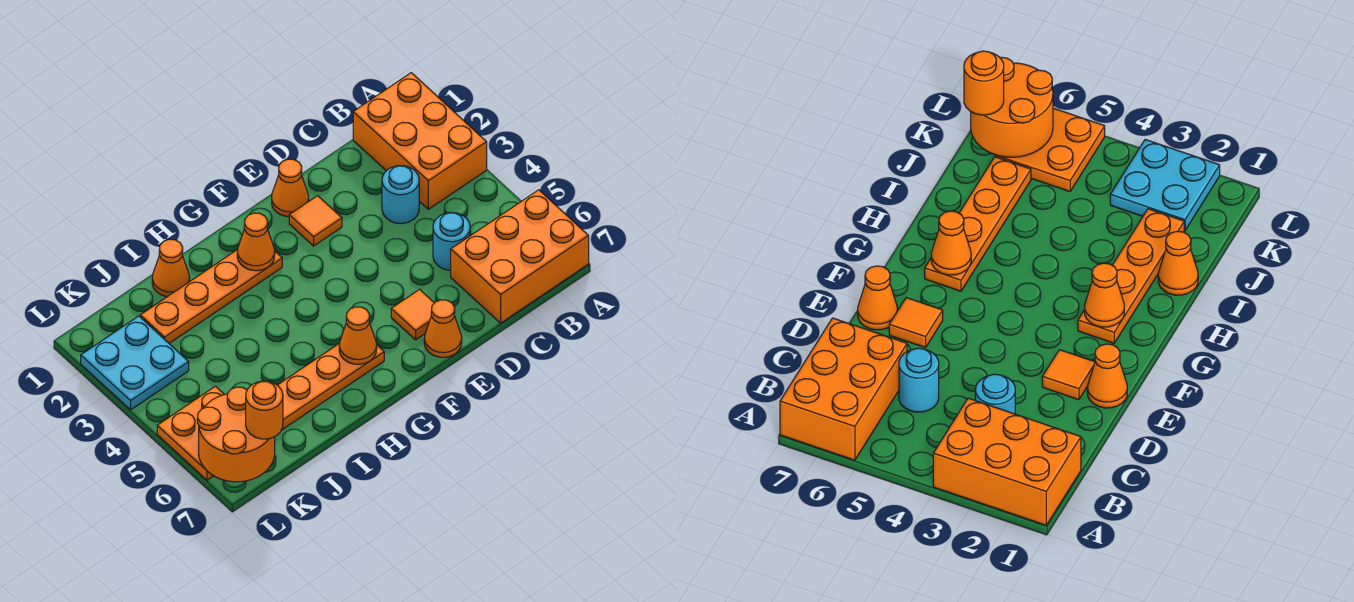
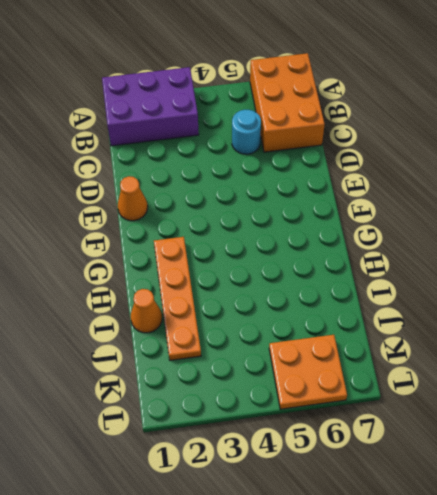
purple brick A1:B3 level 1 -> orange brick A1:B3 level 1
none -> cyan round brick C3 level 1
none -> orange tile E2 level 1
none -> orange tile E6 level 1

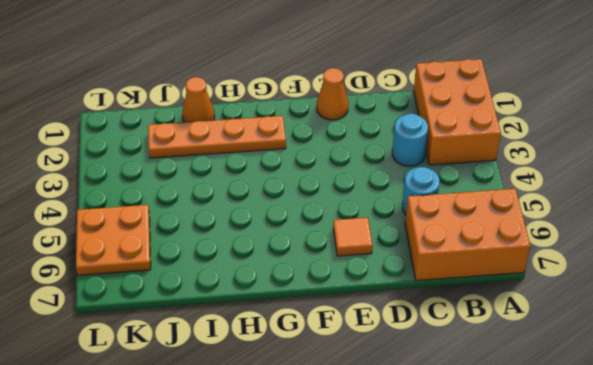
none -> orange tile E2 level 1
none -> orange cone E7 level 1
none -> orange plate G6:J6 level 1

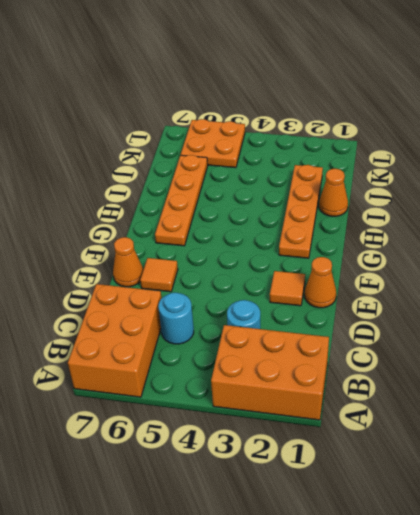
none -> cyan plate K2:L3 level 1
none -> orange cone G2 level 2
none -> orange cone G6 level 2

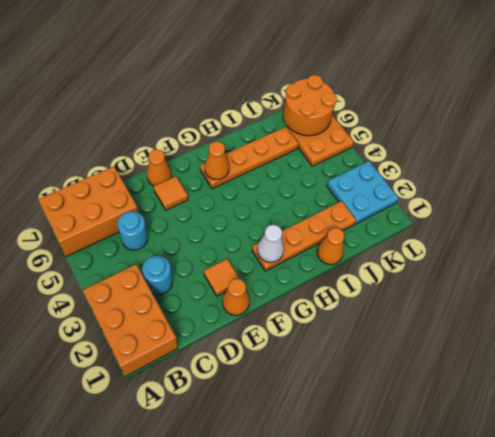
white cone G2 level 2 -> orange cone G2 level 2
none -> orange round brick K7 level 3

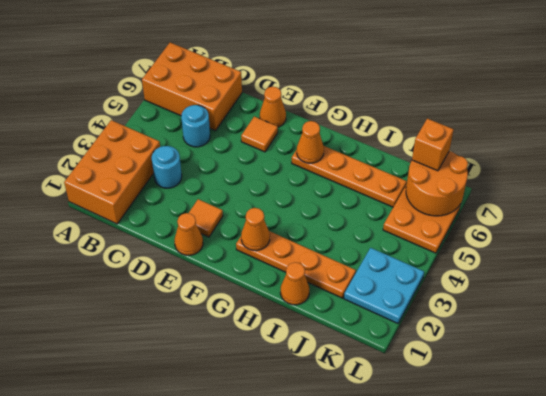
orange brick K7 level 3 -> orange round brick K7 level 3

